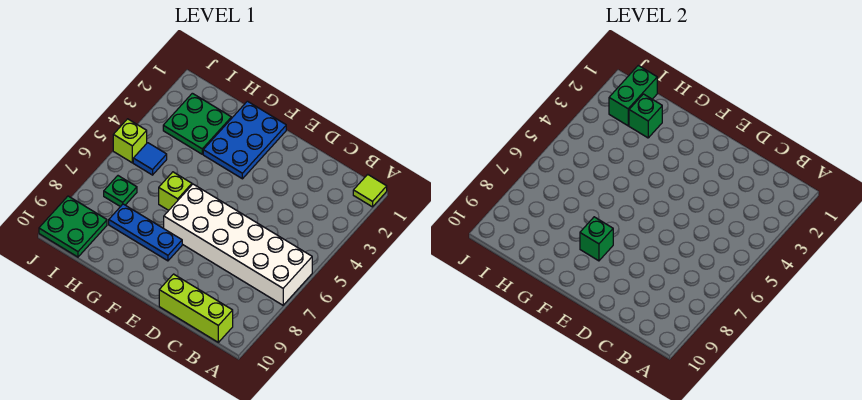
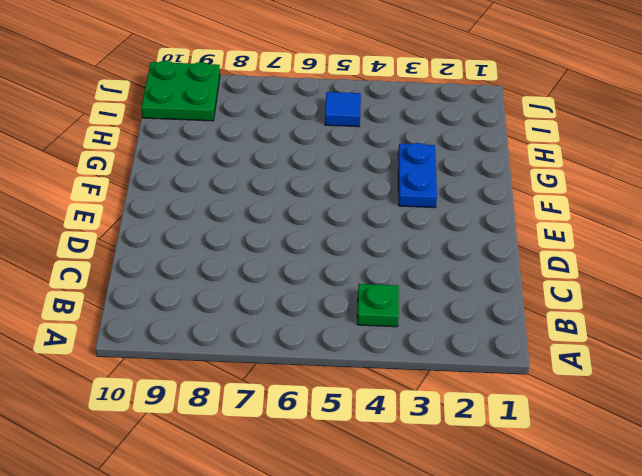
green plate B4 level 1 -> green plate I7 level 1
blue plate F3:G3 level 1 -> blue plate F1:G3 level 1
none -> lime tile A1 level 1
none -> white brick A6:F7 level 1
none -> lime brick B10:D10 level 1

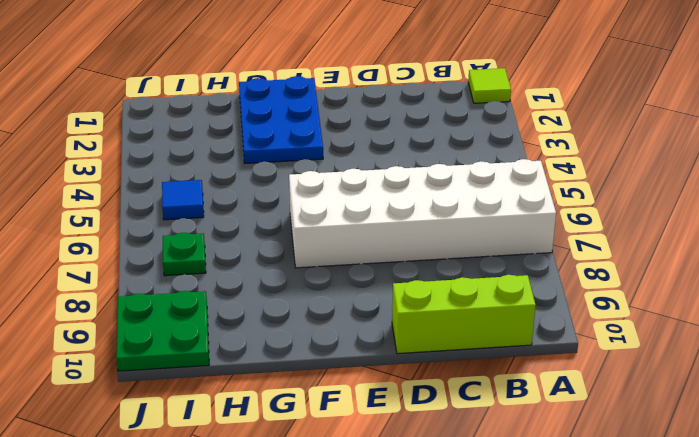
none -> blue plate F8:H8 level 1
none -> lime brick G6 level 1
none -> green plate H2:I3 level 1

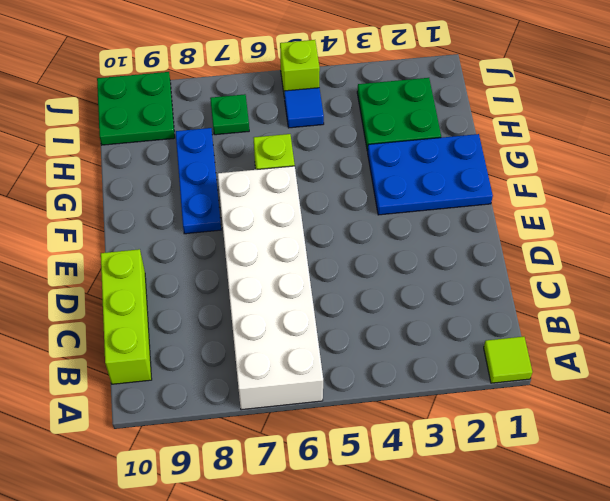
none -> green brick F8 level 2
none -> green brick H2 level 2
none -> green brick I1:I2 level 2

